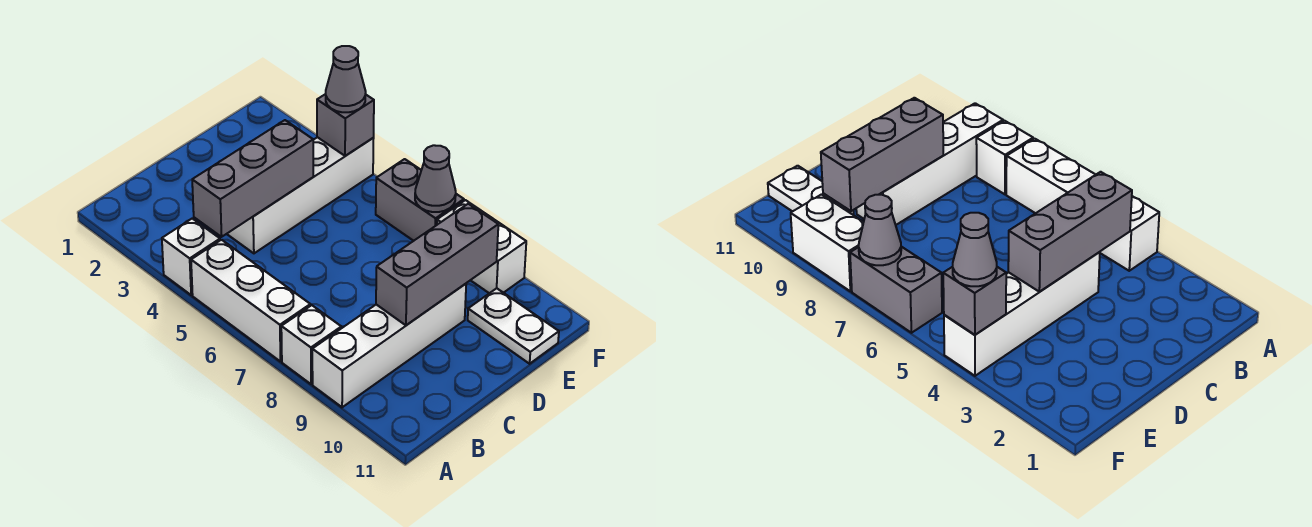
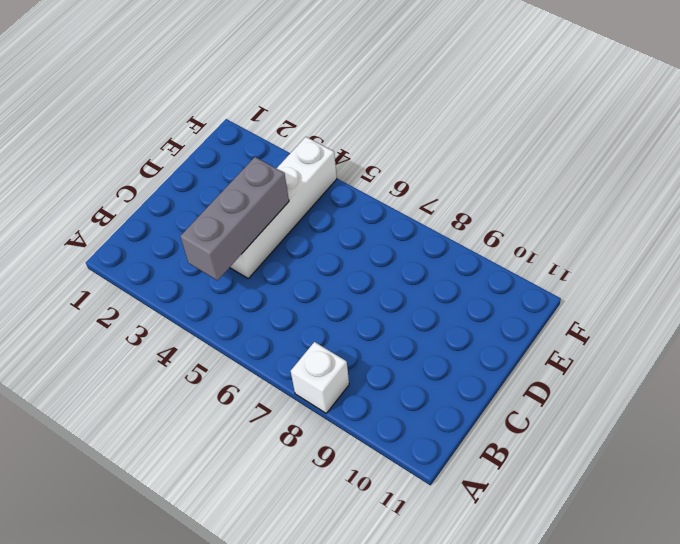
none -> white brick A4 level 1
none -> white brick A5:A7 level 1
none -> white brick A9:D9 level 1

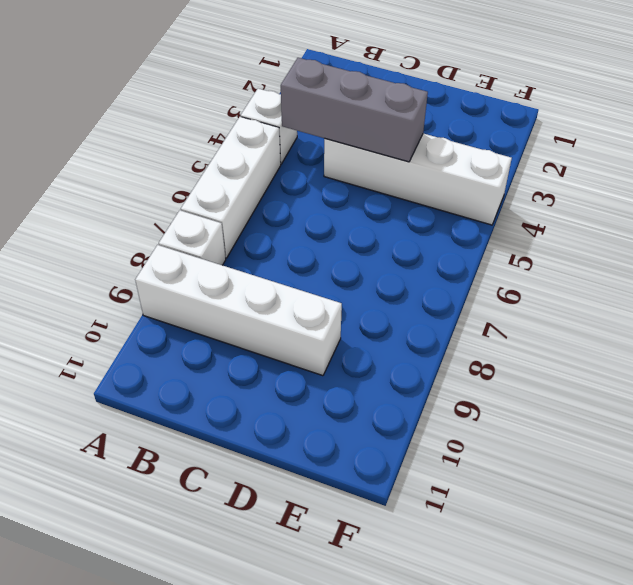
none -> white plate E10:E11 level 1
none -> grey brick F6:F7 level 1
none -> white brick F8:F9 level 1

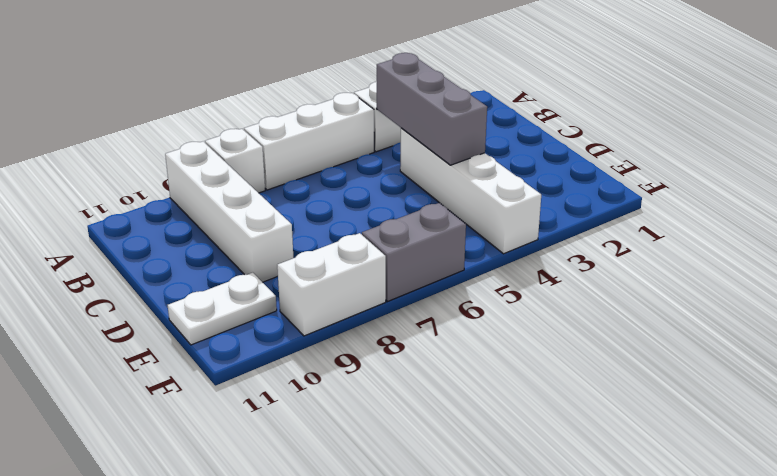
none -> grey brick C9:E9 level 2
none -> grey brick F4 level 2
none -> grey cone F7 level 2

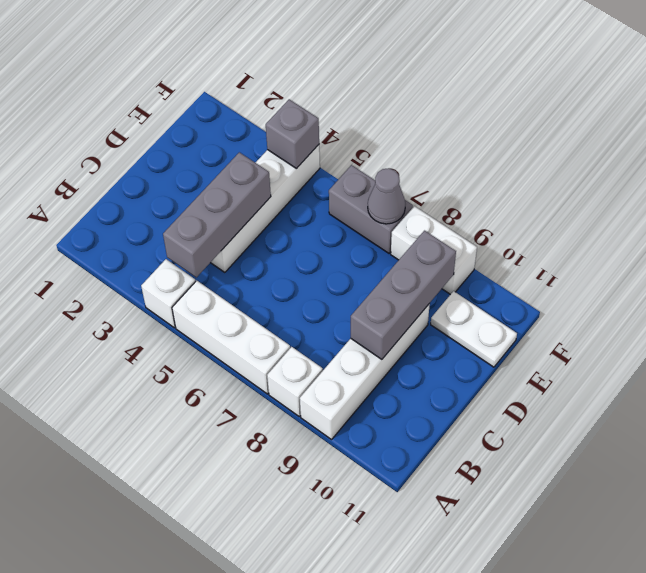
none -> grey cone F4 level 3

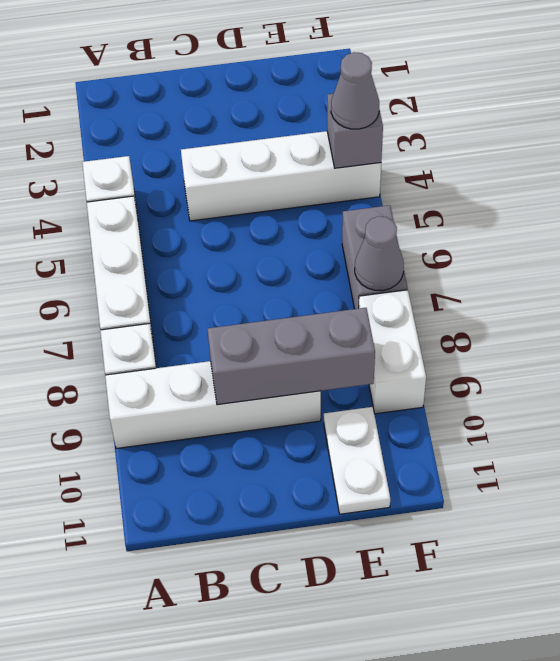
none -> grey brick B4:D4 level 2

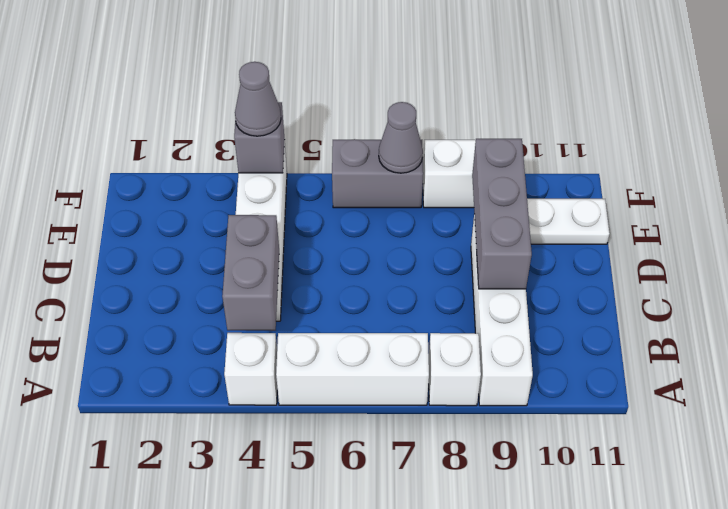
grey brick B4:C4 level 2 -> grey brick B4:D4 level 2

